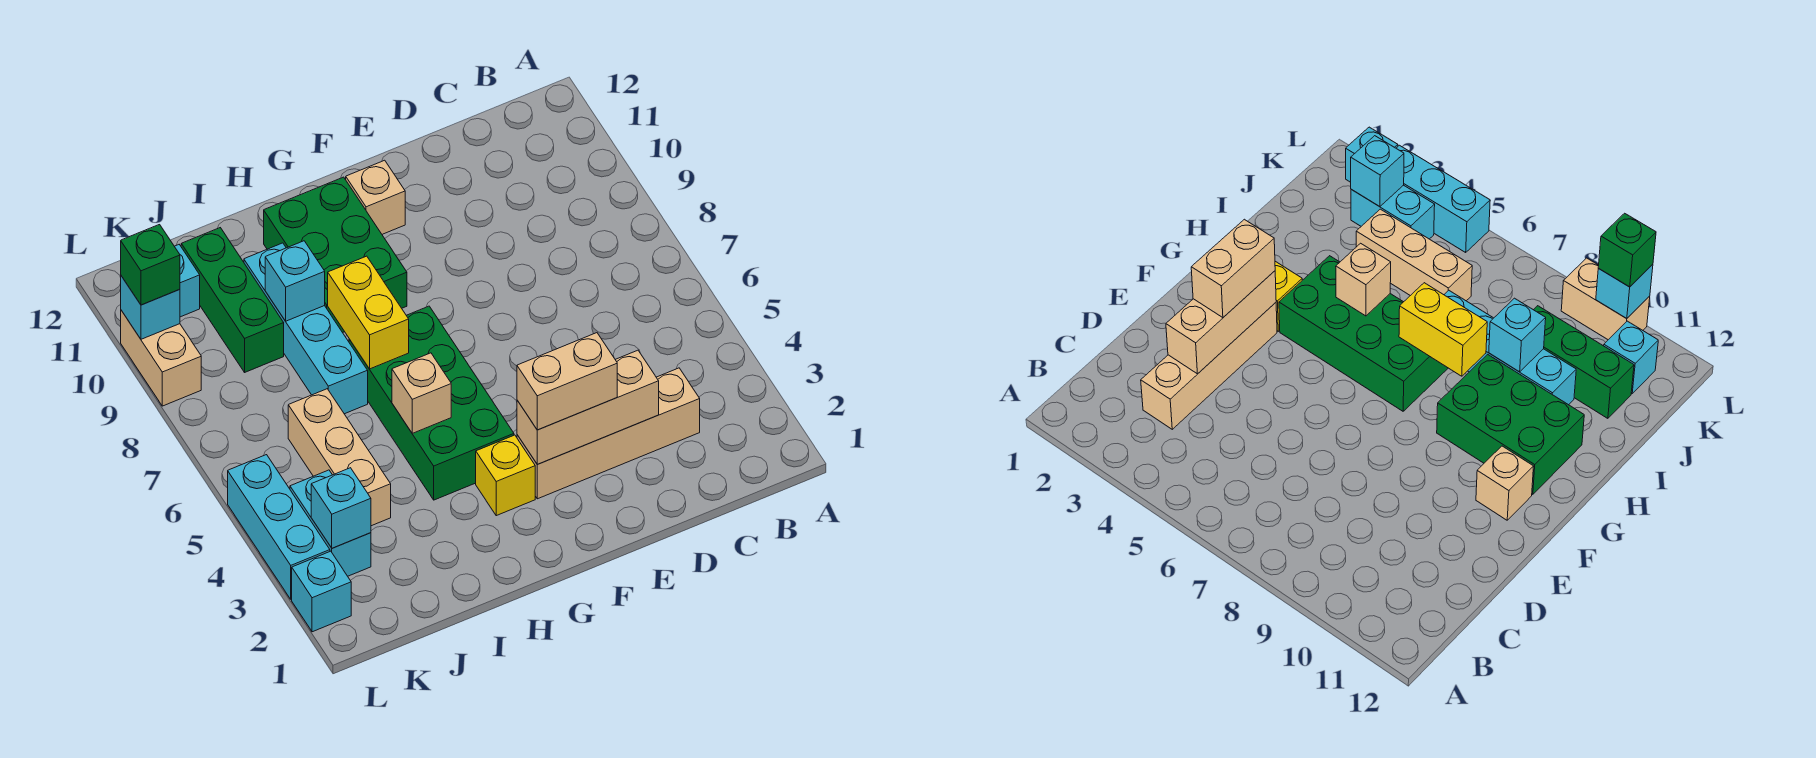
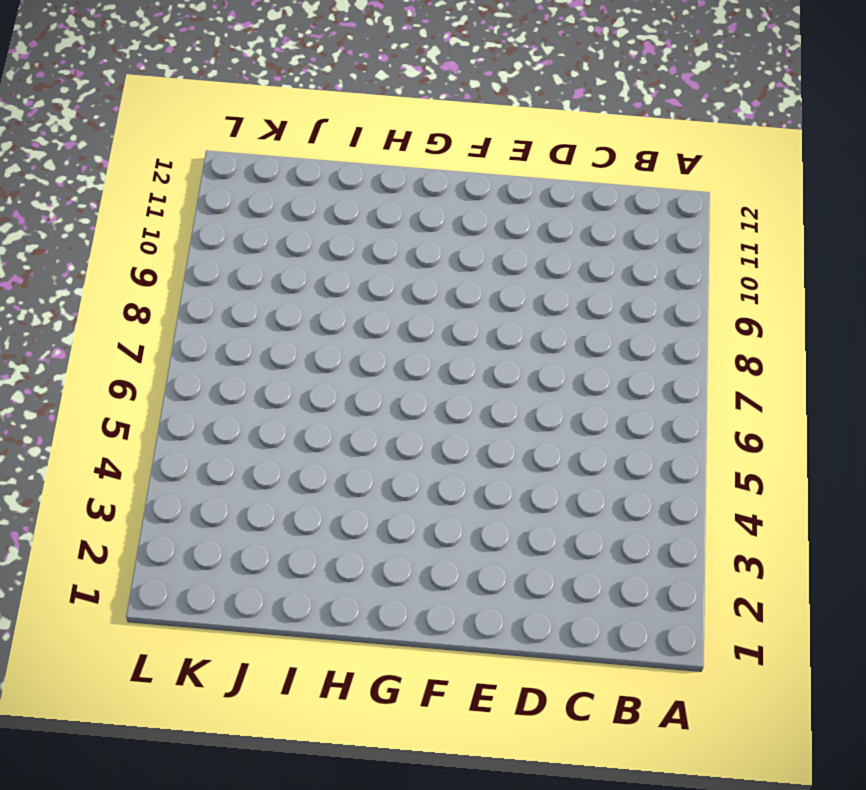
none -> tan brick C3:F3 level 1
none -> tan brick F11 level 1
none -> yellow brick G3 level 1

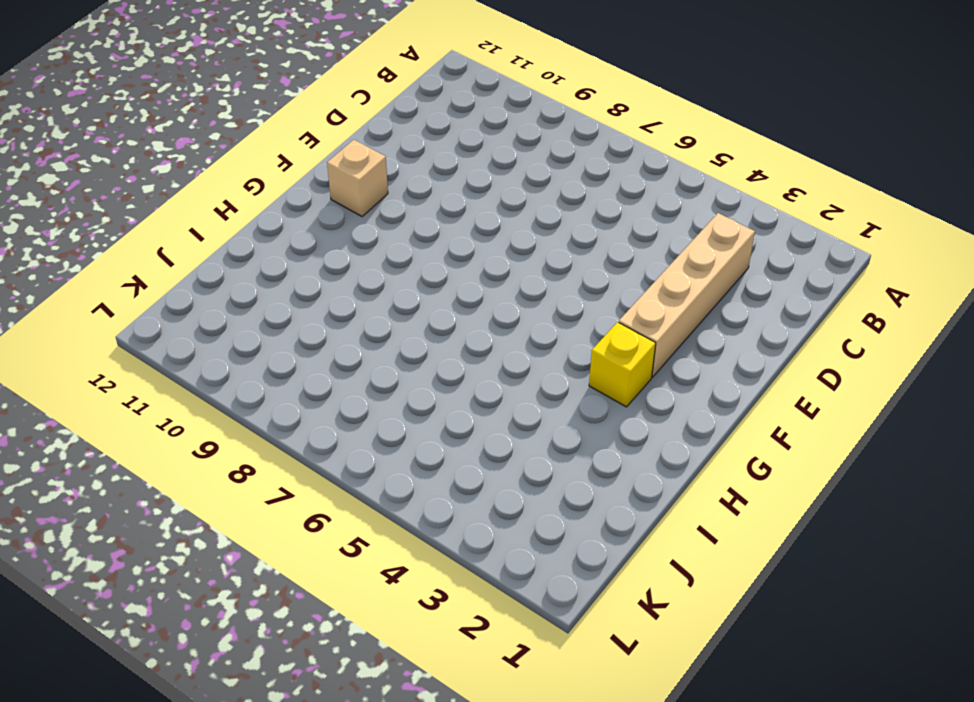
none -> green brick G4:H7 level 1
none -> green brick G9:H11 level 1
none -> cyan brick I7:I10 level 1

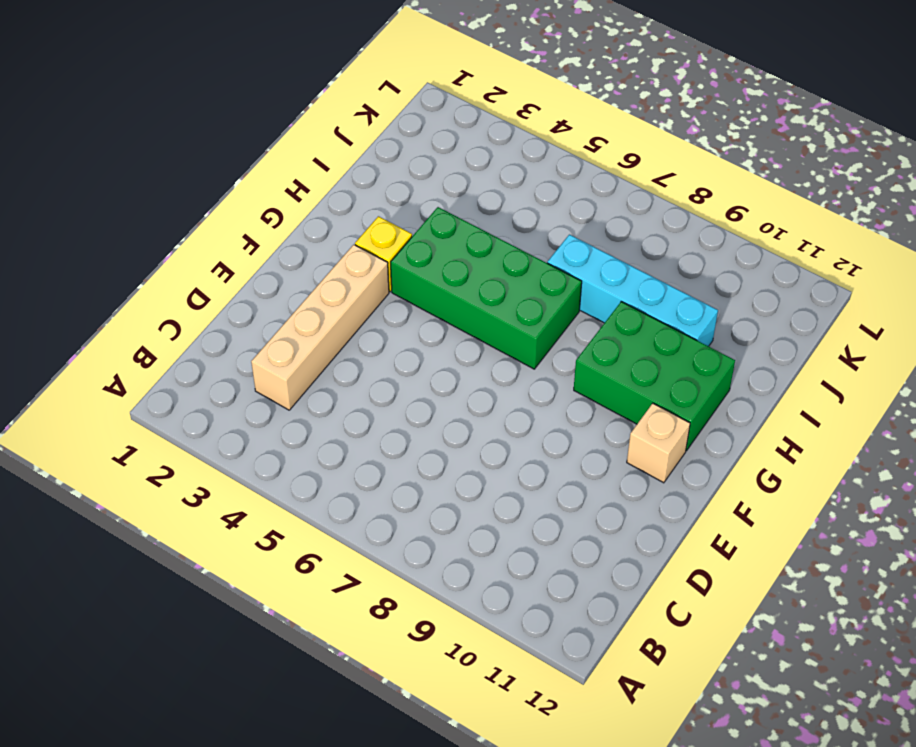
none -> tan brick J4:J6 level 1
none -> green brick J9:J11 level 1
none -> cyan brick K3:K4 level 1

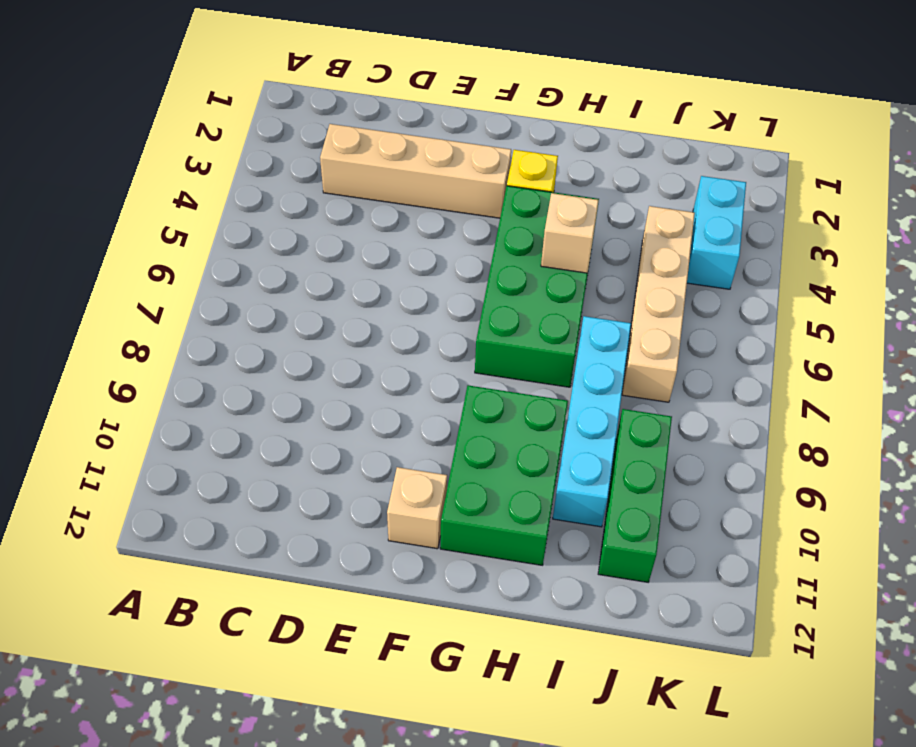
tan brick J4:J7 level 1 -> tan brick J4:J6 level 1
none -> cyan brick K11 level 1
none -> cyan brick L2 level 1
none -> cyan brick L3:L5 level 1

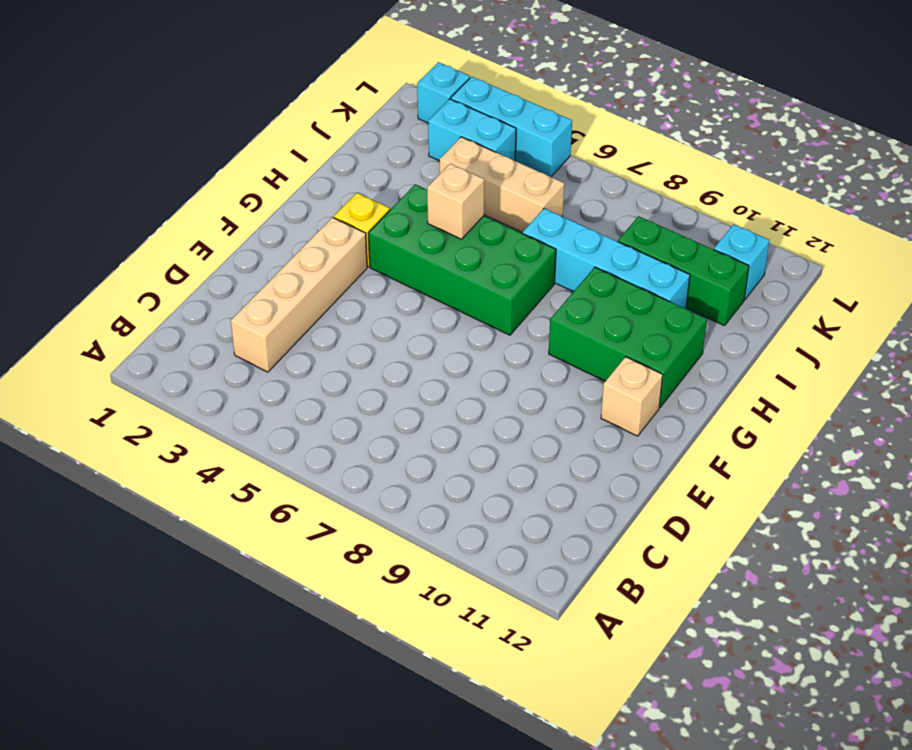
none -> tan brick L9:L10 level 1
none -> tan brick D3:F3 level 2
none -> yellow brick H7:H8 level 2

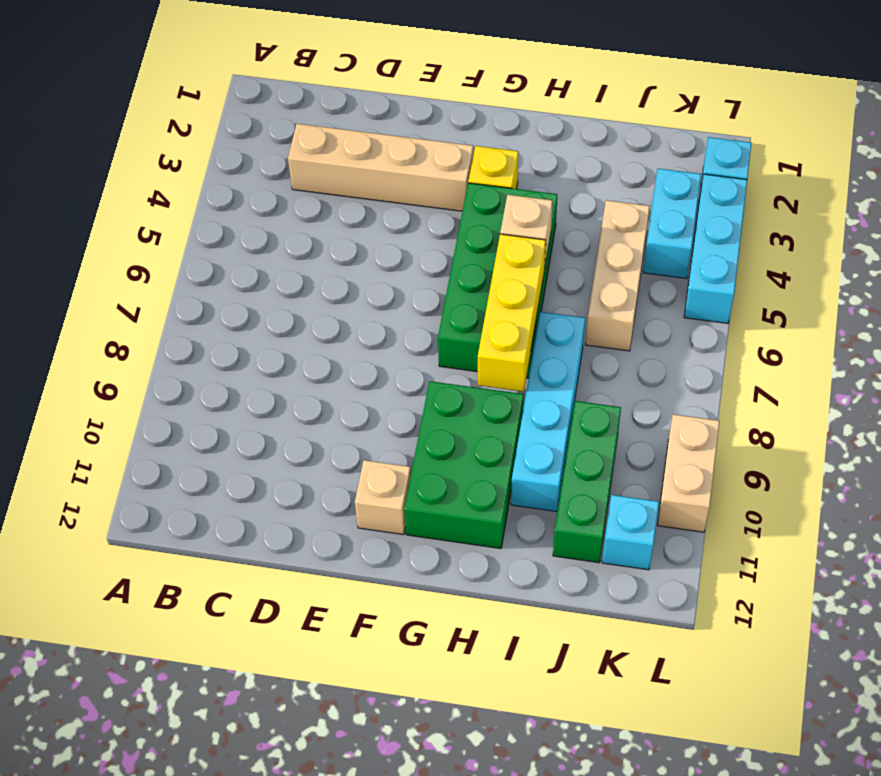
yellow brick H6:H8 level 2 -> yellow brick H7:H8 level 2
none -> tan brick D3:F3 level 2
none -> cyan brick I9 level 2
none -> cyan brick K3 level 2

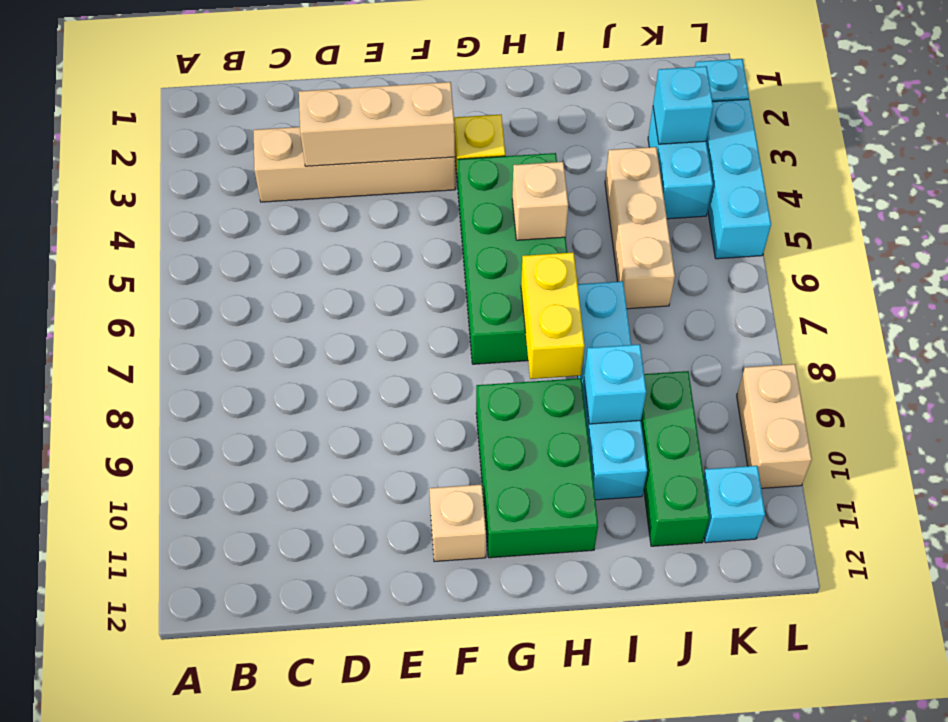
none -> cyan brick L10 level 2
none -> tan brick E3:F3 level 3
none -> green brick L10 level 3

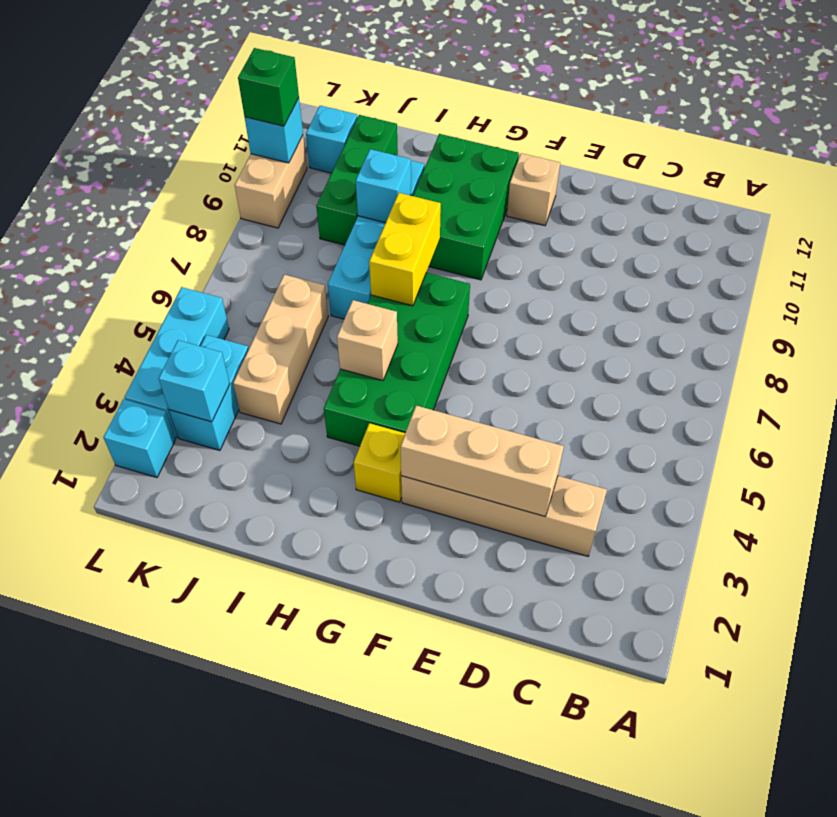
none -> tan brick E3:F3 level 3

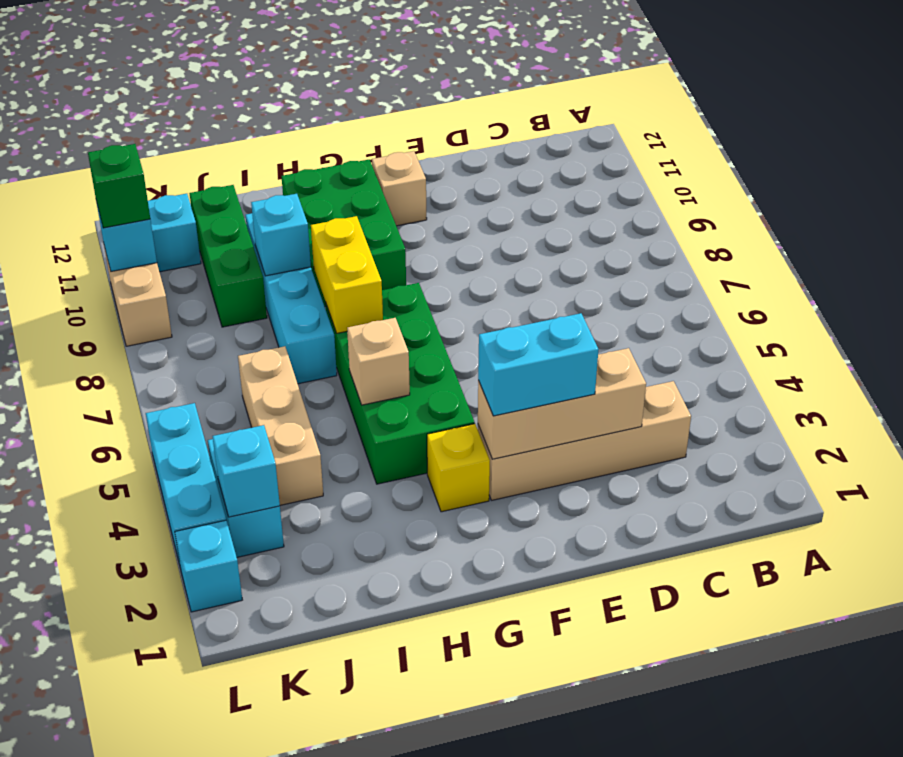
cyan brick E3:F3 level 3 -> tan brick E3:F3 level 3

